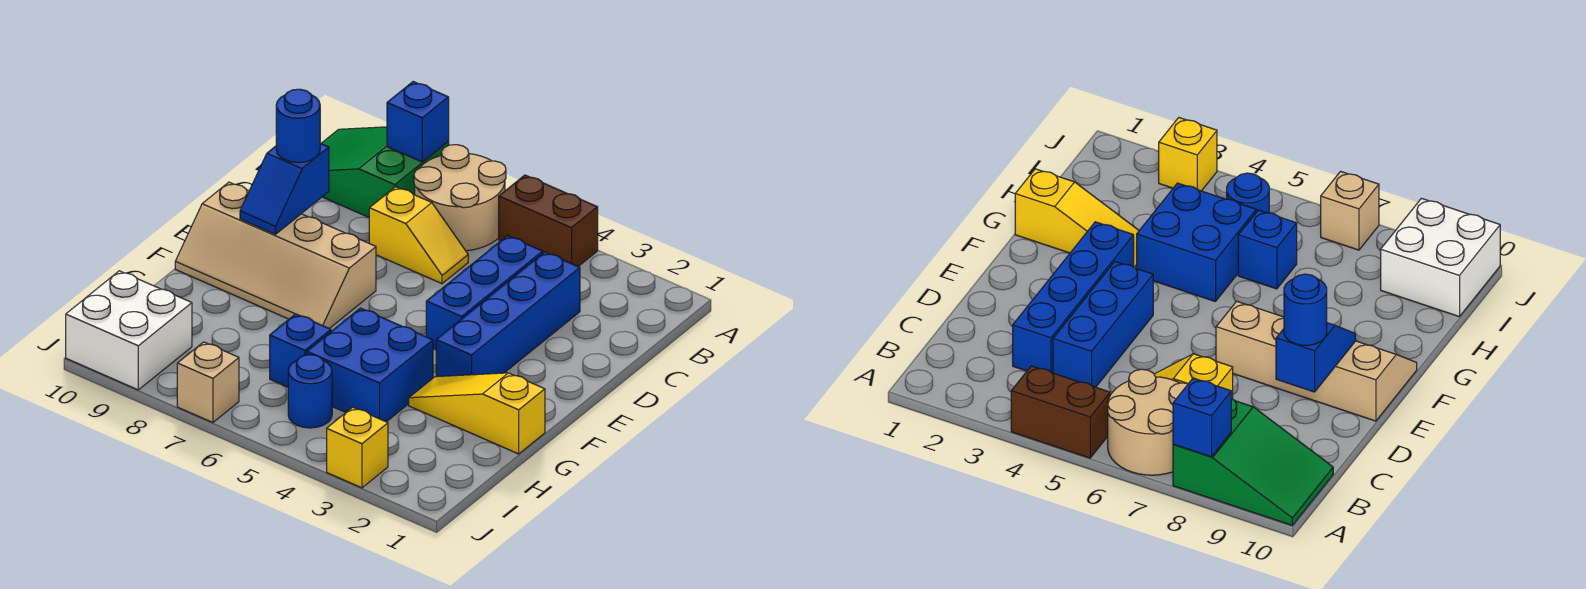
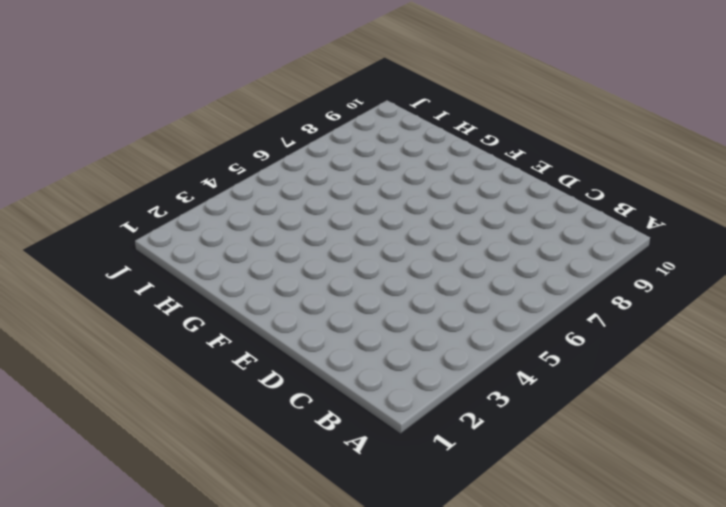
none -> brown brick A4:A5 level 1
none -> tan round brick A6:B7 level 1
none -> green slope A8:B10 level 1 top 8

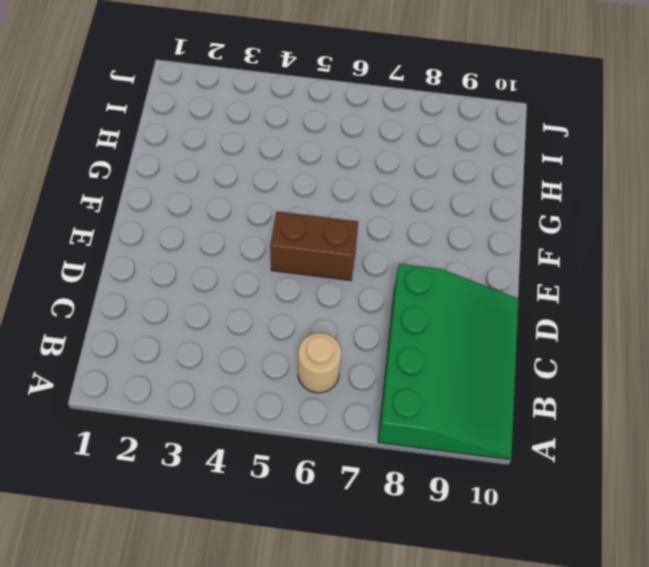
green slope A8:D10 level 1 top 8 -> green slope A8:B10 level 1 top 8
tan round brick B6 level 1 -> tan round brick A6:B7 level 1
brown brick E5:E6 level 1 -> brown brick A4:A5 level 1
none -> blue brick C3:F3 level 1
none -> blue brick C4:E4 level 1
none -> yellow slope C6:C7 level 1 top 7

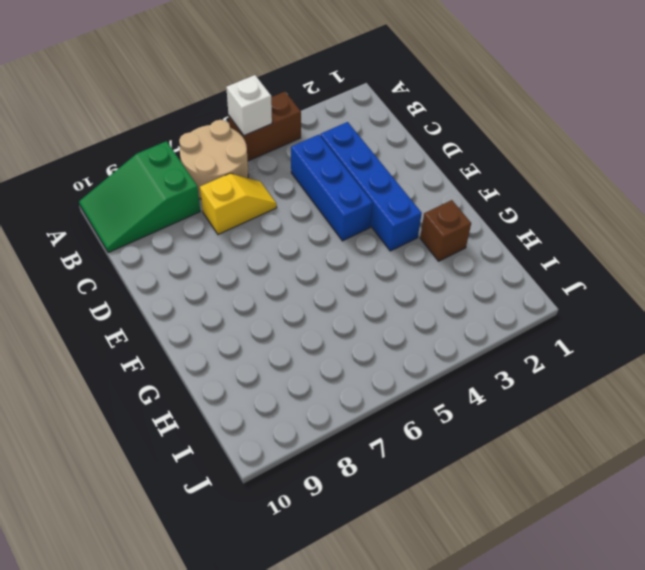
white brick A5 level 2 -> none
brown brick G2 level 1 -> yellow slope G1:G3 level 1 top 1
none -> tan slope E7:F10 level 1 top E
none -> blue brick G4:H5 level 1
none -> blue brick H6 level 1

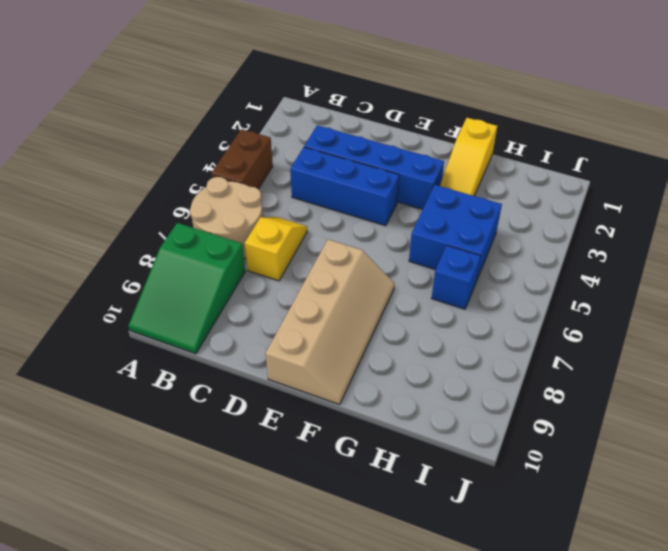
none -> blue round brick I5 level 1
none -> white brick I9:J10 level 1
none -> yellow brick J3 level 1

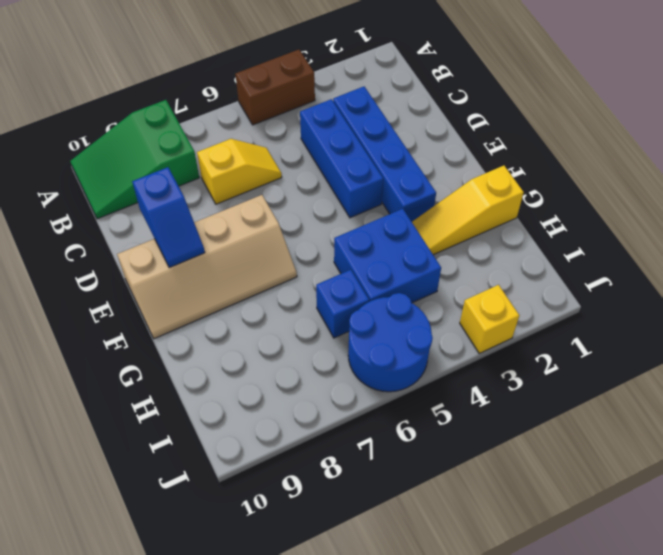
blue round brick I5:J6 level 1 -> blue round brick I5 level 1
none -> tan round brick A6:B7 level 1
none -> white brick I9:J10 level 1
none -> tan brick J7 level 1

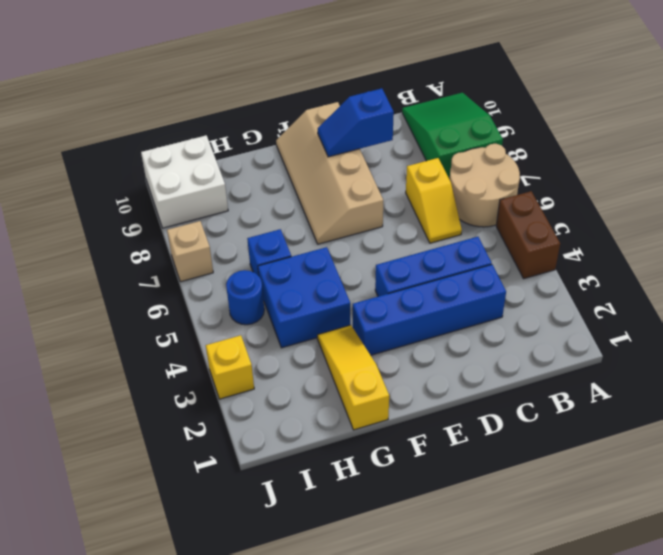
none -> blue brick A8 level 2
none -> blue round brick D9 level 3

